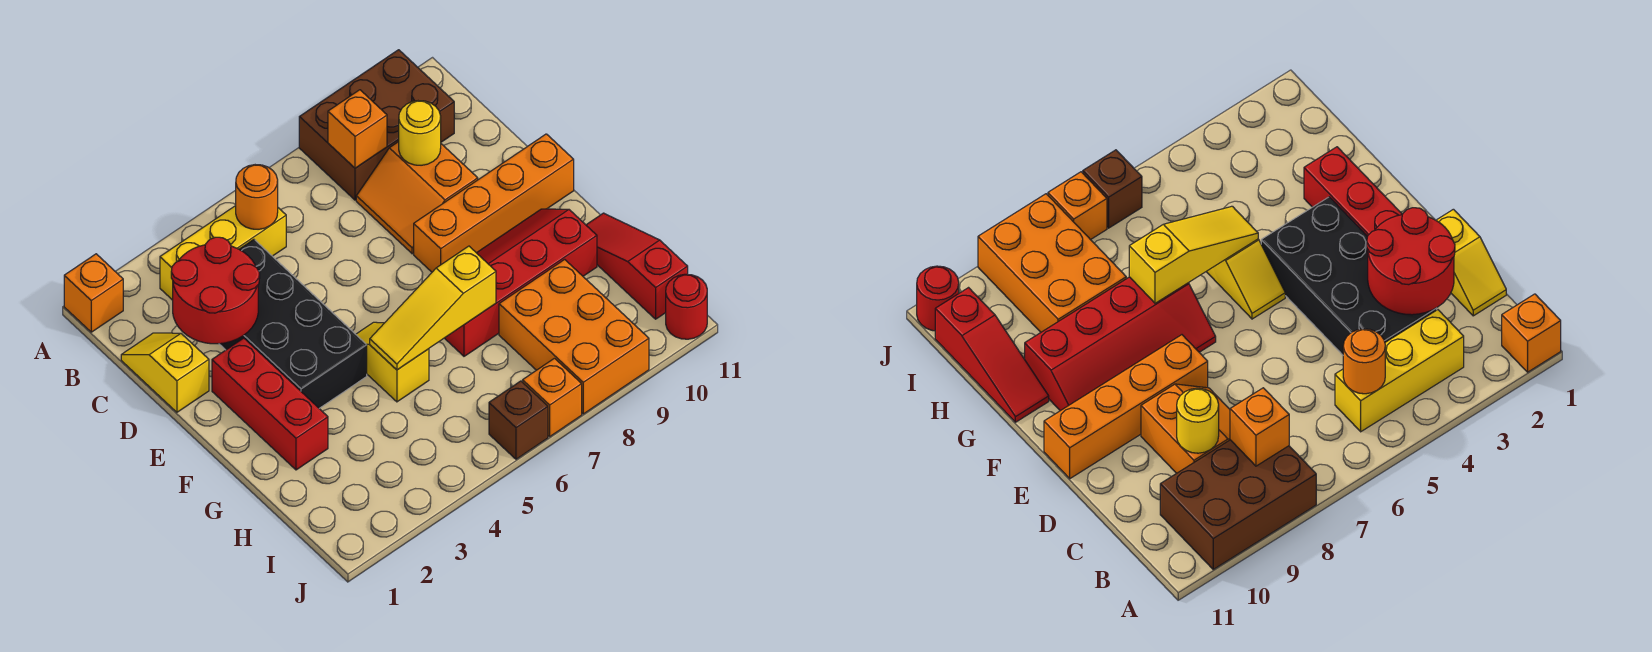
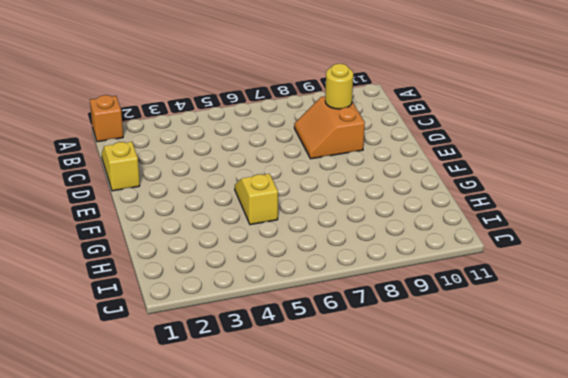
none -> brown brick A8:B10 level 1
none -> yellow brick B3:B5 level 1
none -> black brick C3:F4 level 1

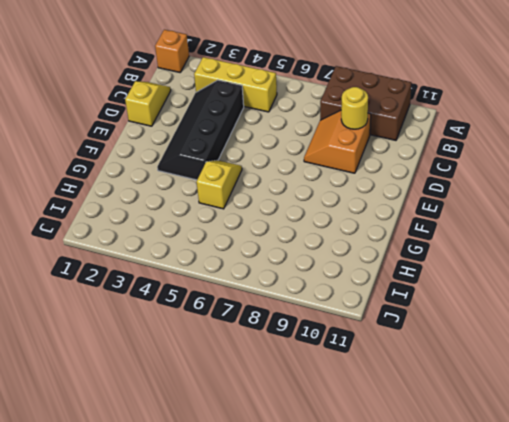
black slope C3:F4 level 1 top 4 -> black brick C3:F4 level 1
none -> red brick E2:G2 level 1
none -> orange brick E8:E11 level 1
none -> red slope F7:G10 level 1 top G

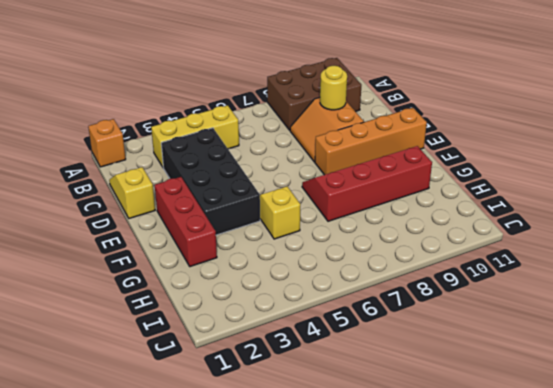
none -> red slope G11:I11 level 1 top I
none -> orange brick H8:J9 level 1
none -> brown brick J6 level 1

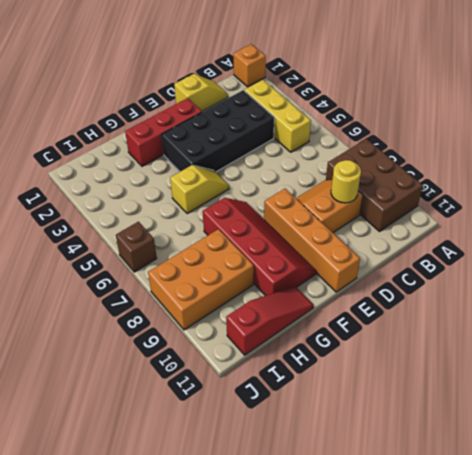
none -> orange brick J7 level 1
none -> red round brick J11 level 1
none -> orange round brick B5 level 2

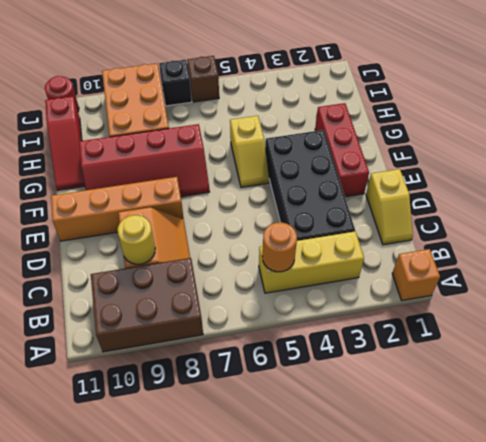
black brick J7 level 1 -> orange brick J7 level 1
none -> orange brick B8 level 2
none -> red round brick C2:D3 level 2
none -> yellow slope G5:G7 level 2 top 7

